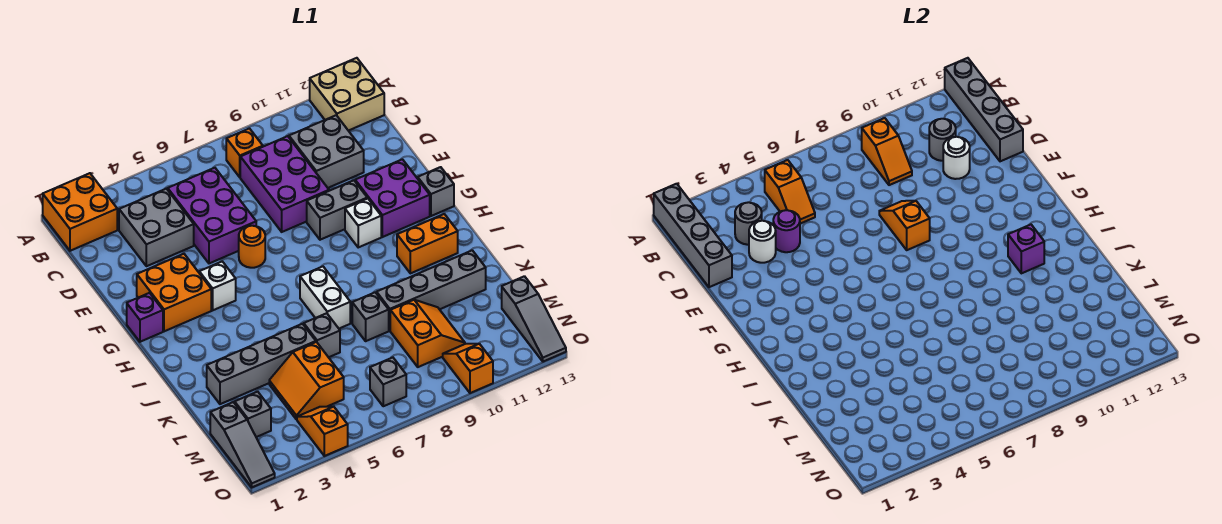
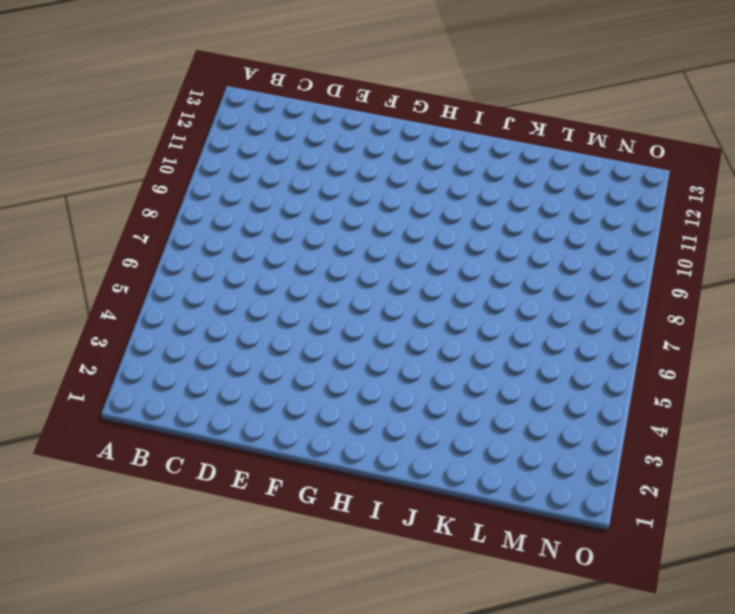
none -> orange brick A1:B2 level 1
none -> tan brick A12:B13 level 1
none -> orange brick B8 level 1
none -> grey brick C3:D4 level 1

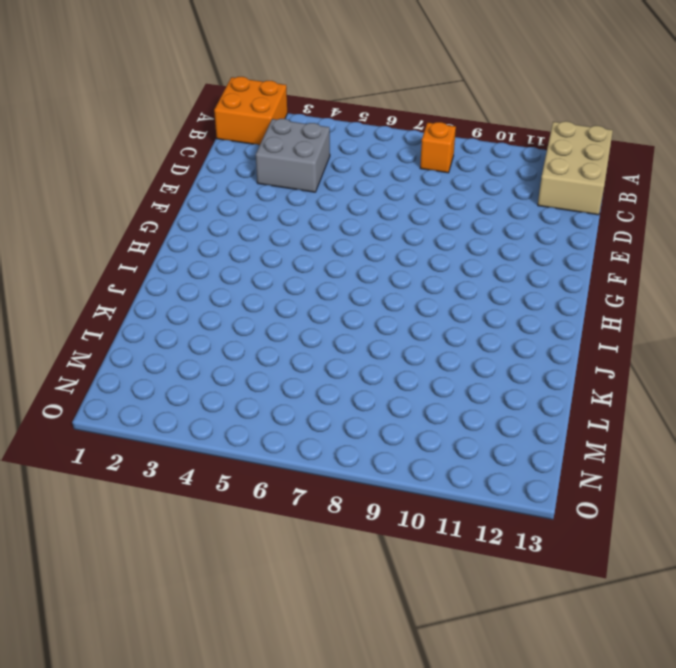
tan brick A12:C13 level 1 -> tan brick A12:B13 level 1
none -> purple brick C5:E6 level 1
none -> purple brick C8:E9 level 1
none -> grey brick C10:D11 level 1
none -> orange brick F2:G3 level 1

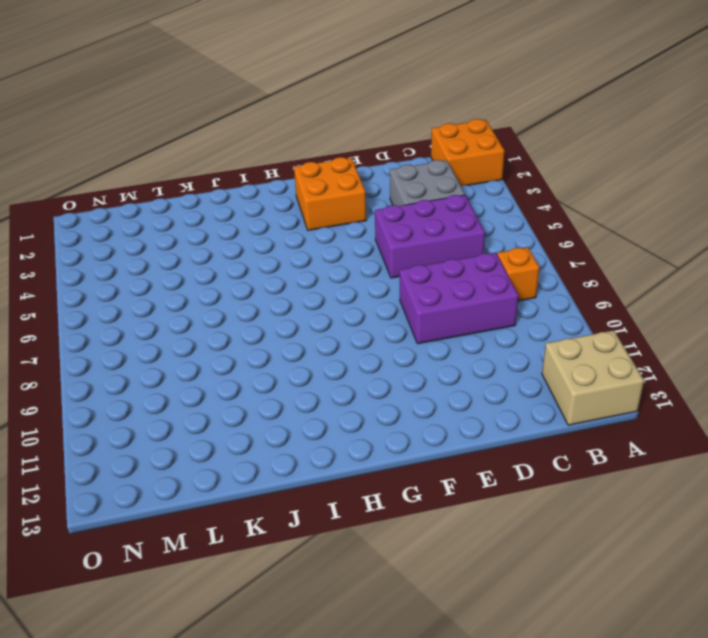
none -> grey brick C10:D11 level 1
none -> orange round brick F6 level 1
none -> grey brick F9:F10 level 1
none -> purple brick F11:G12 level 1

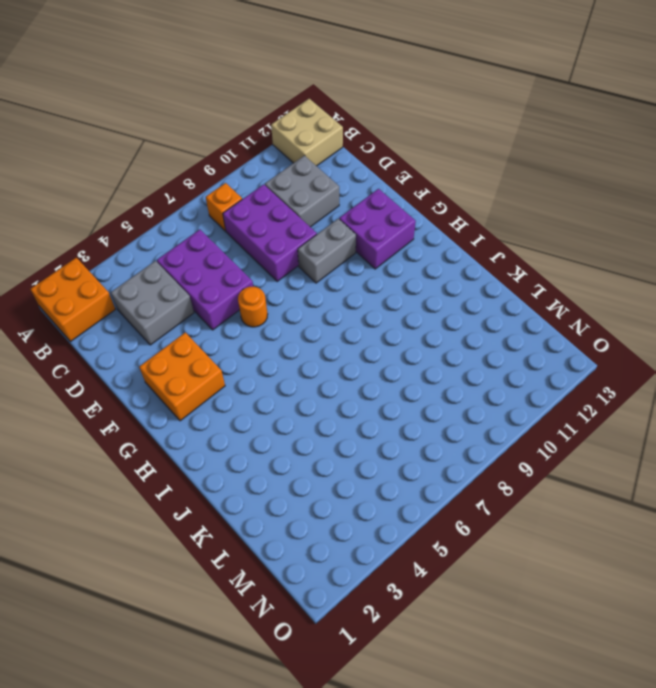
none -> purple brick G1 level 1
none -> white brick G4 level 1
none -> white brick G10 level 1
none -> grey brick G13 level 1

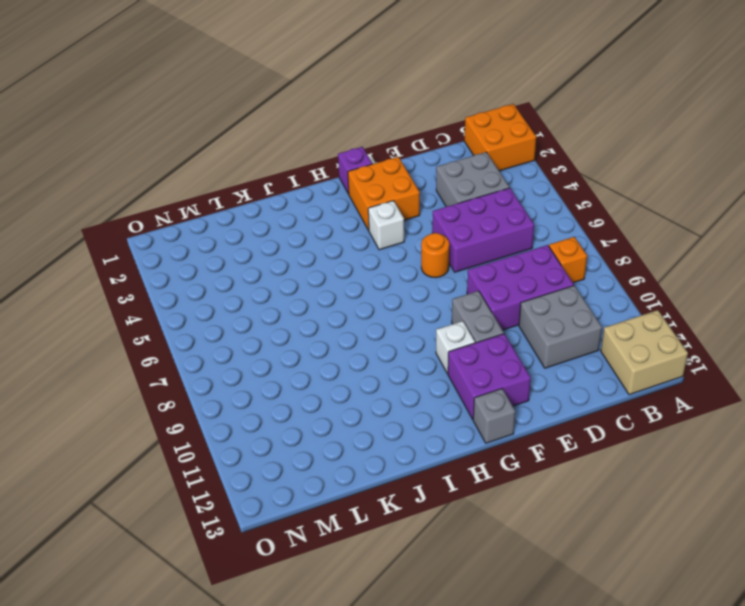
none -> white brick I7:J7 level 1
none -> orange brick I11:I12 level 1
none -> grey brick K2:K5 level 1
none -> grey brick K6 level 1

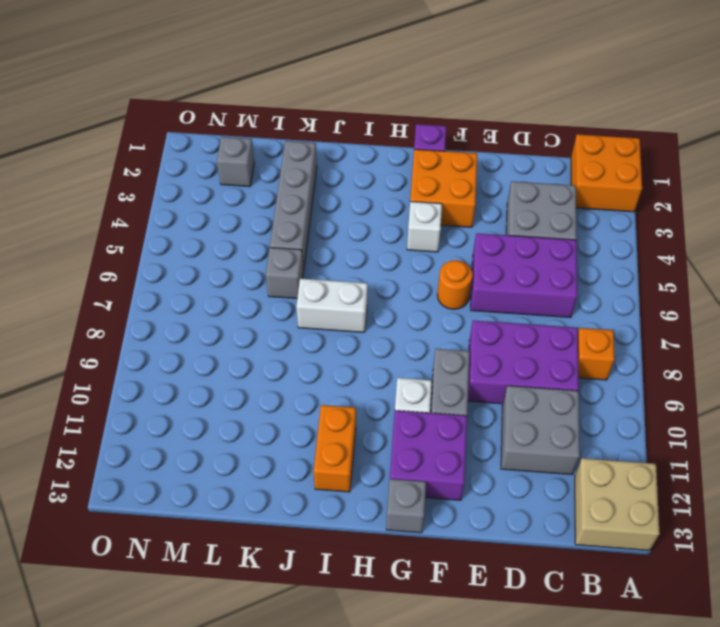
none -> grey brick K8 level 1
none -> grey brick K9:K12 level 1
none -> orange slope L4:M5 level 1 top 5
none -> orange slope L9:M10 level 1 top 9

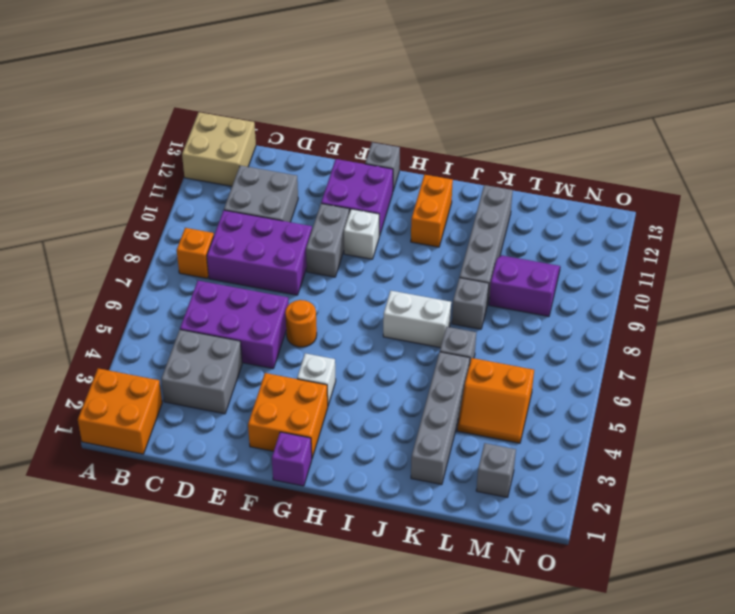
purple slope L9:M10 level 1 top 9 -> orange slope L9:M10 level 1 top 9
none -> grey slope M1:O1 level 1 top M
none -> grey slope M13:O13 level 1 top M
none -> orange slope N4:O4 level 1 top O
none -> grey brick N7 level 1

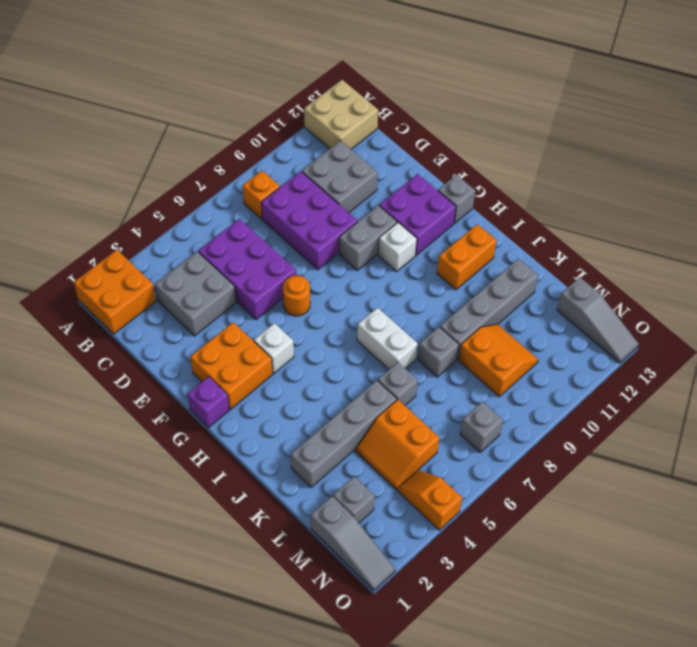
none -> orange slope N10:O10 level 1 top O
none -> grey brick A1:D1 level 2
none -> grey brick A13:D13 level 2
none -> orange slope B5:C5 level 2 top B

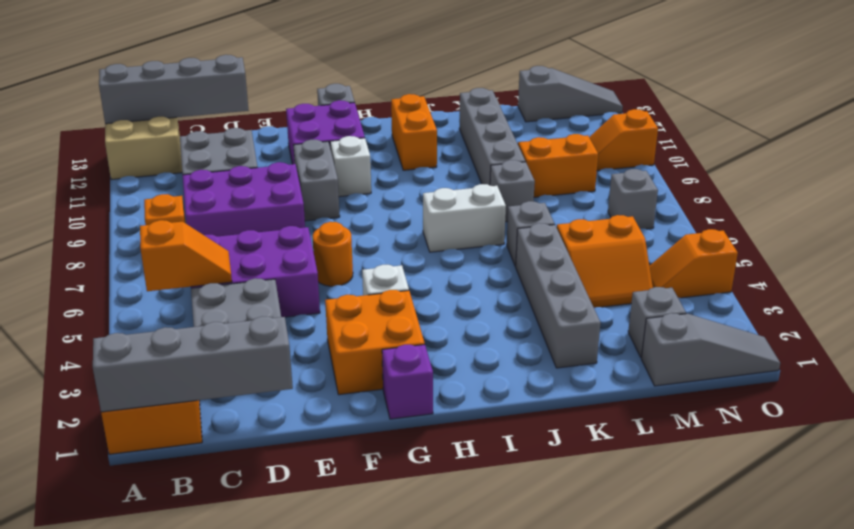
none -> orange slope B9:C9 level 2 top B
none -> grey round brick C3 level 2
none -> grey round brick C11 level 2
none -> white round brick D3 level 2

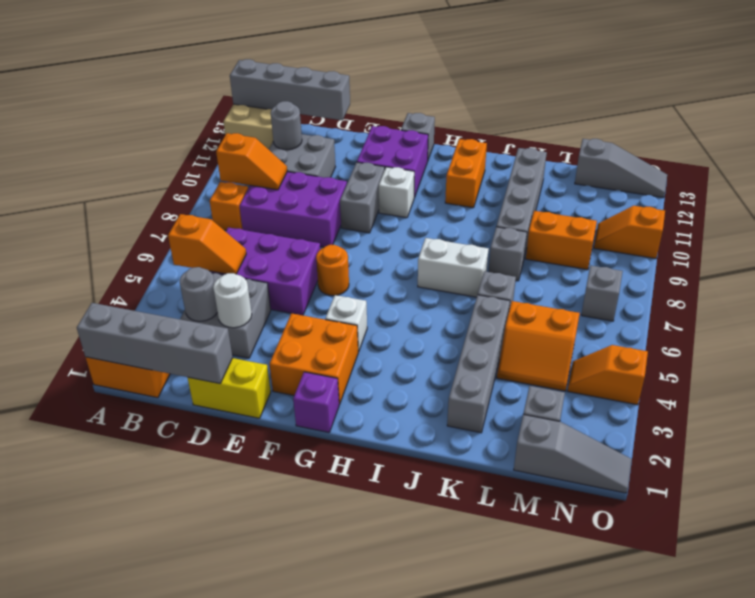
yellow brick D1:E1 level 1 -> none
none -> purple round brick D4 level 2
none -> white round brick D11 level 2
none -> orange slope E8:F8 level 2 top F
none -> purple brick I11 level 2

